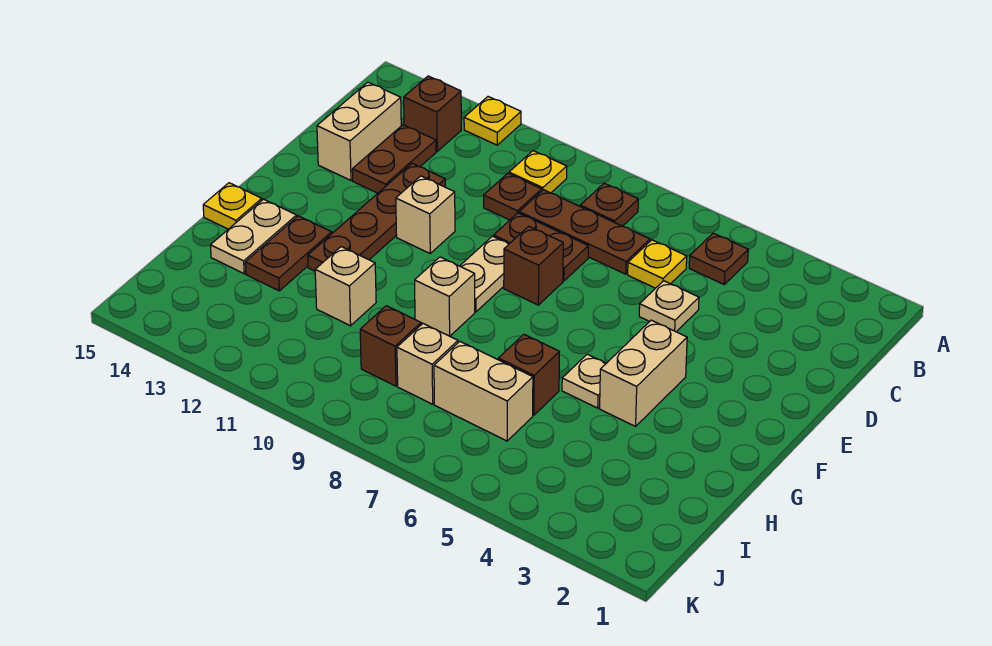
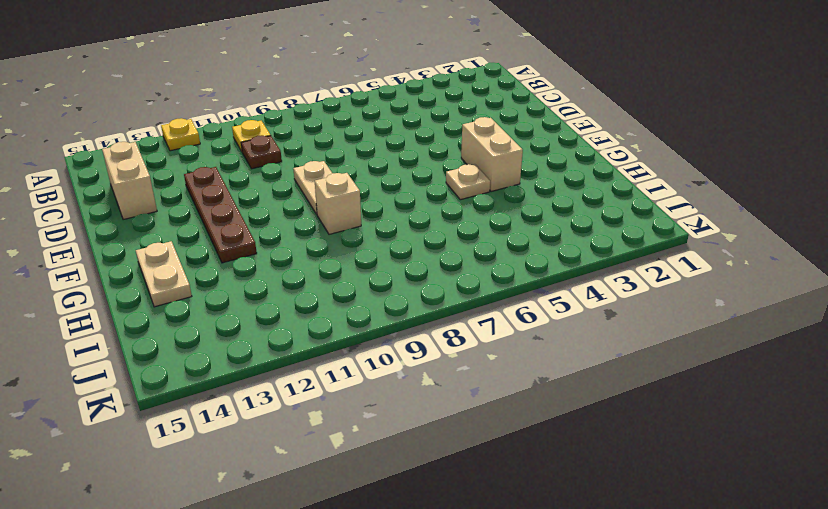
none -> brown plate B5 level 1
none -> brown plate B8 level 1
none -> brown brick B13 level 1

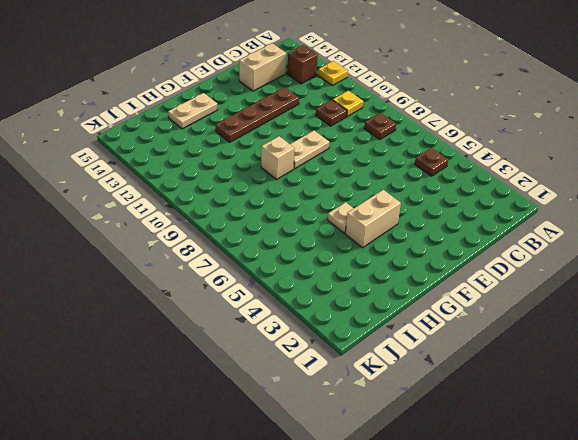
none -> yellow plate C6 level 1
none -> brown plate C7:C9 level 1
none -> brown plate C13:D13 level 1

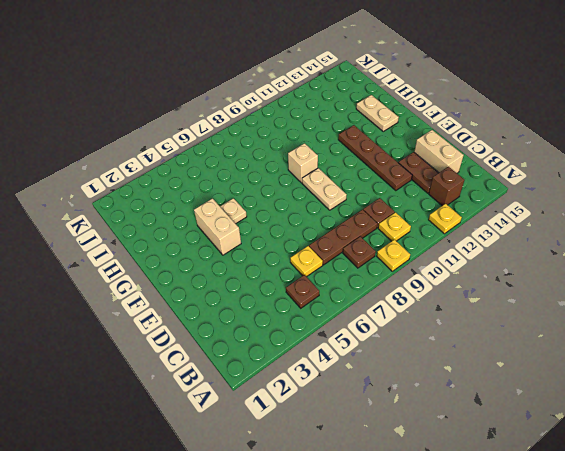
yellow plate A9 level 1 -> yellow plate G15 level 1
none -> tan plate D5 level 1
none -> brown plate D8:D9 level 1
none -> brown brick E8 level 1

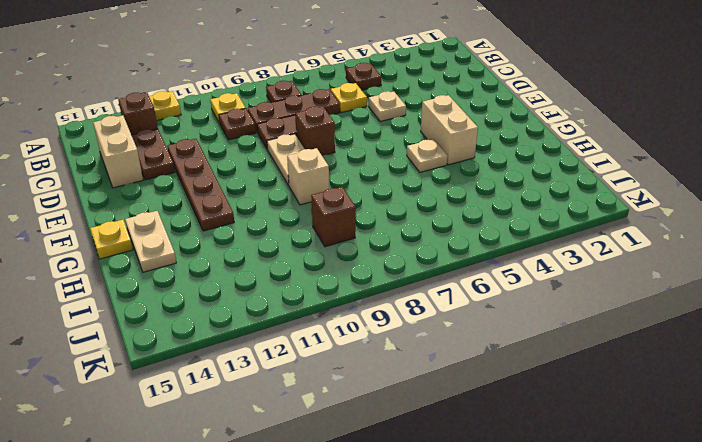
none -> tan brick E11 level 1
none -> brown plate G13:H13 level 1
none -> brown brick H6 level 1

